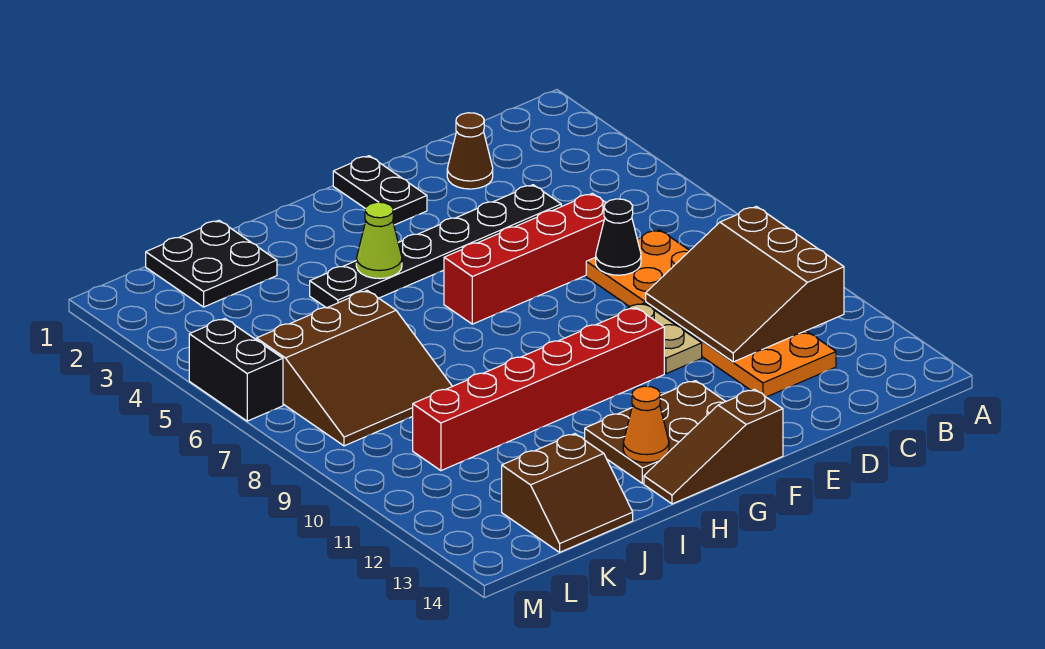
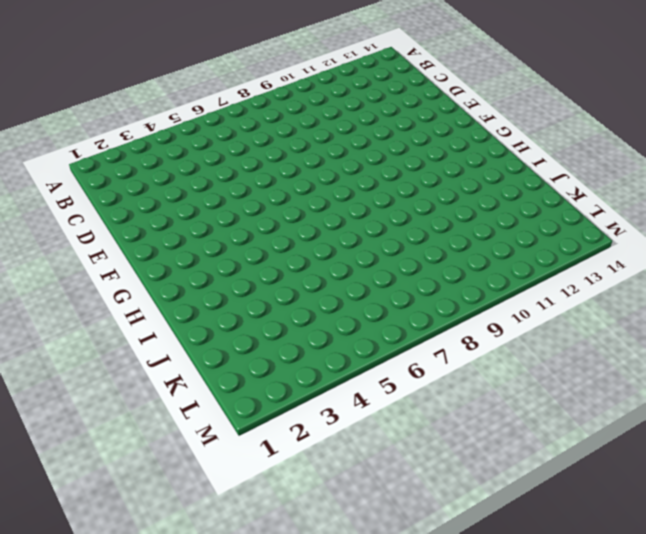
none -> orange plate C7:D12 level 1
none -> brown cone D2 level 1
none -> black plate D4:I4 level 1

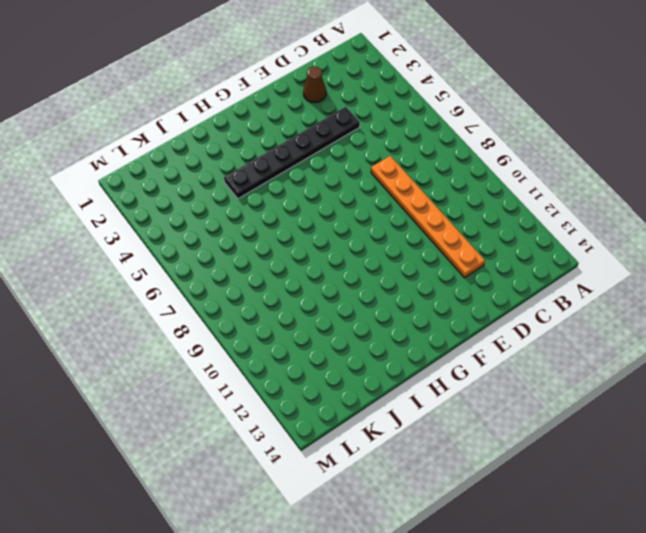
orange plate D7:D12 level 1 -> orange plate C7:D12 level 1
none -> red brick D6:G6 level 1
none -> tan plate E9:E10 level 1
none -> black plate F1:F2 level 1

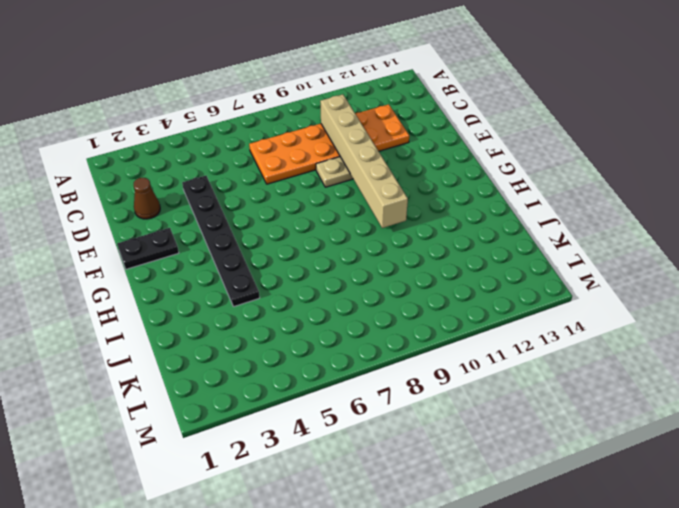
tan brick C10:H10 level 2 -> brown slope B9:D11 level 2 top B
none -> red brick D6:G6 level 1
none -> red brick F10:K10 level 1
none -> brown plate F12:H13 level 1

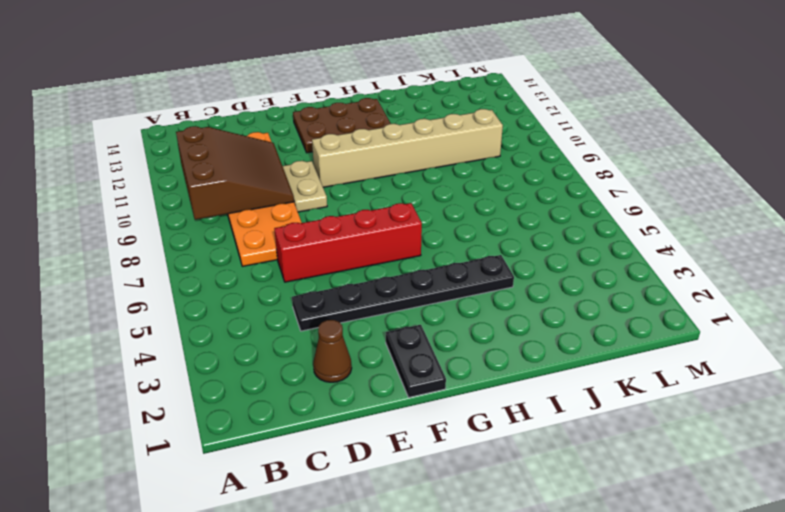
tan brick F10:K10 level 1 -> red brick F10:K10 level 1
none -> brown slope F14:H14 level 1 top F
none -> black plate J1:K2 level 1
none -> brown slope J6:L8 level 1 top 6

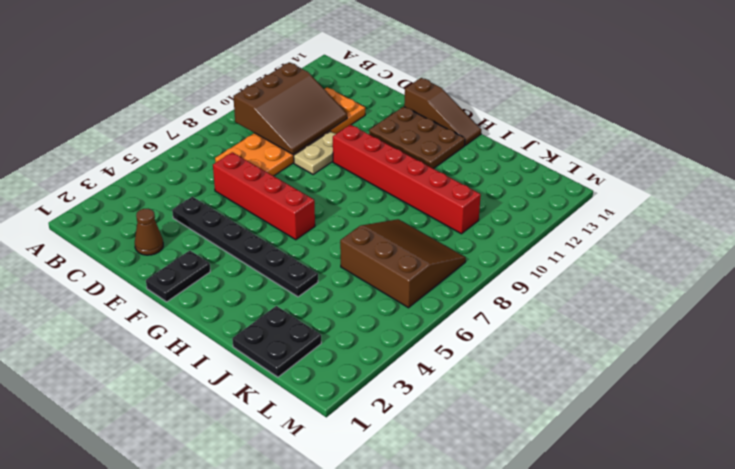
none -> brown slope J13:K14 level 1 top 13
none -> black brick M5:M6 level 1
none -> black cone D7 level 2

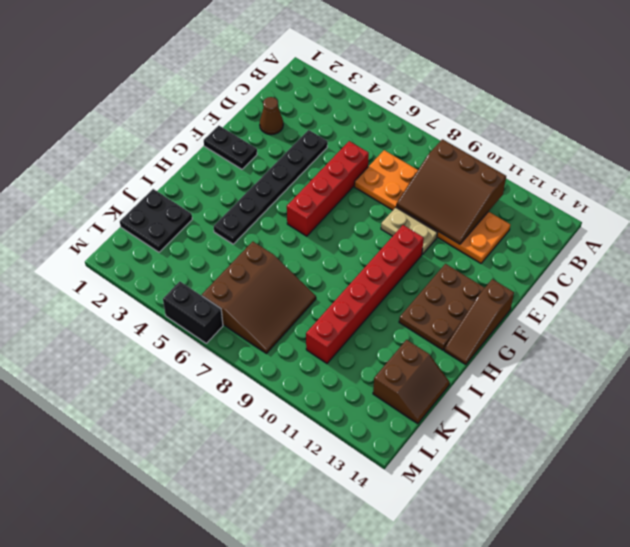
none -> black cone D7 level 2
none -> lime cone H4 level 2
none -> orange cone H13 level 2

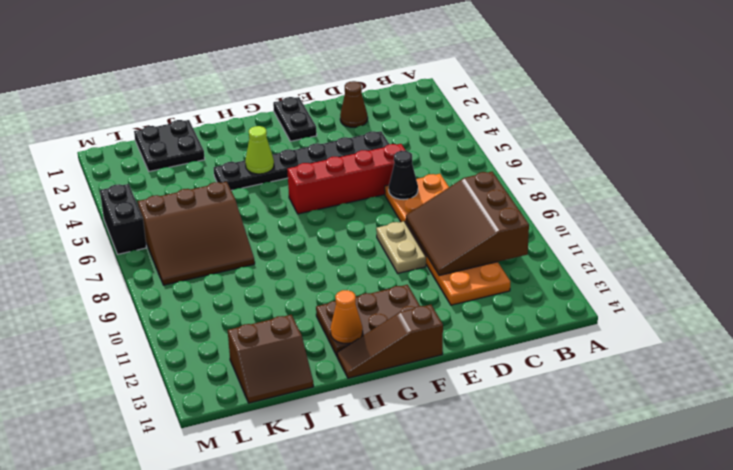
none -> red brick F10:K10 level 1

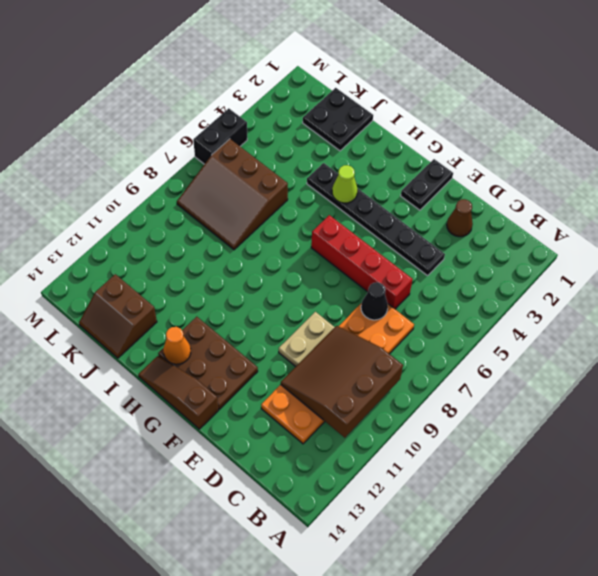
none -> red brick F10:K10 level 1

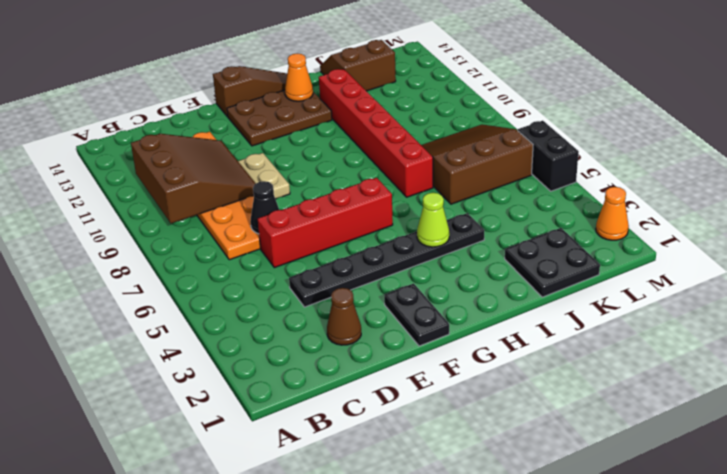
red brick I7:I12 level 1 -> red brick F10:K10 level 1
orange cone M2 level 1 -> none

